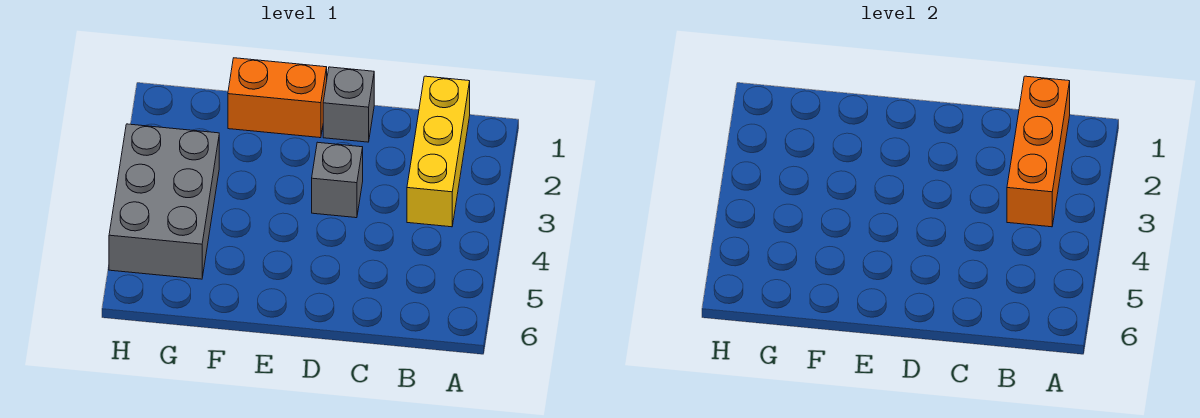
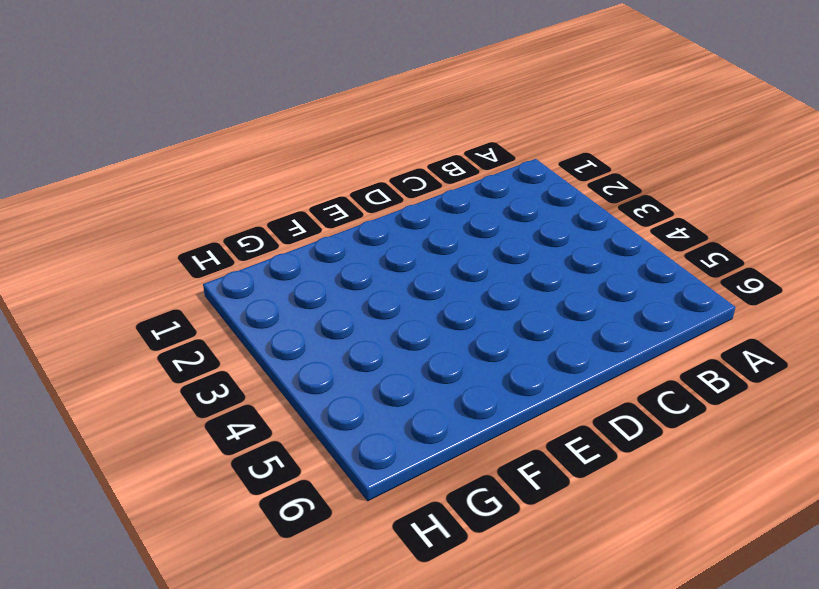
none -> yellow brick B1:B3 level 1
none -> grey brick D1 level 1

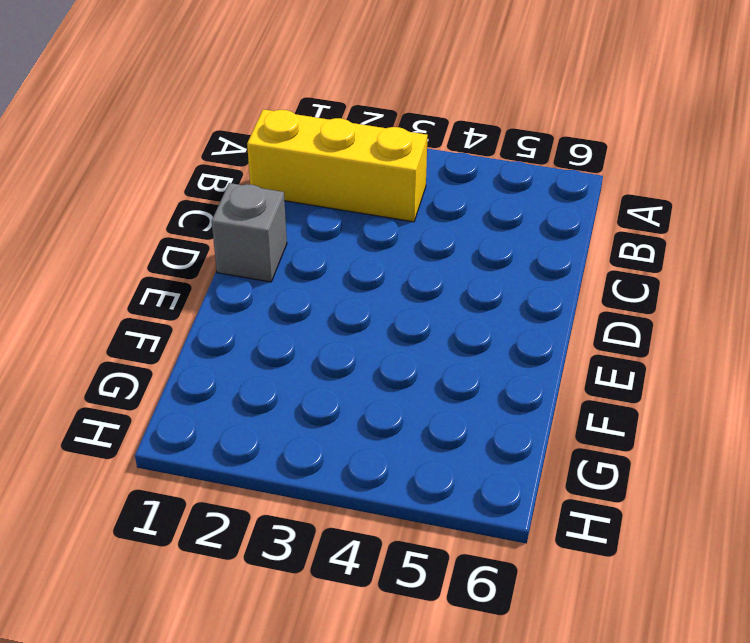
none -> grey brick D3 level 1
none -> orange brick E1:F1 level 1

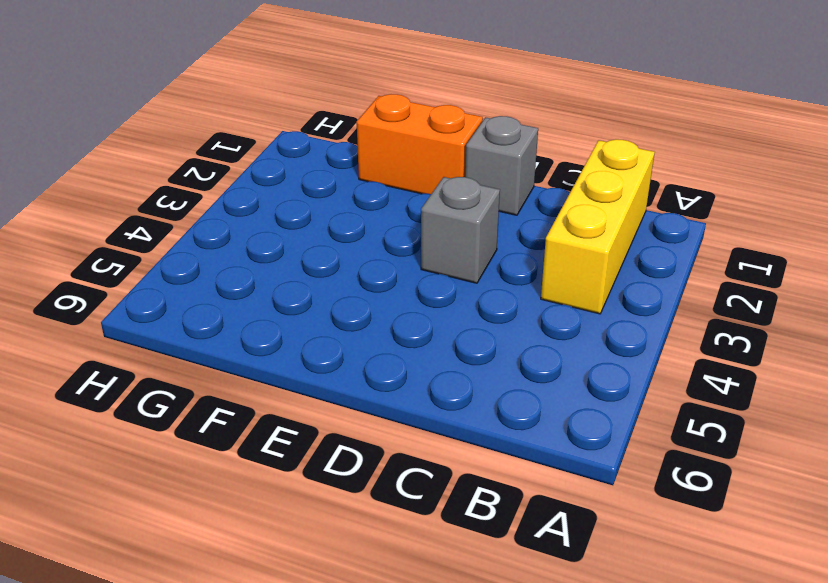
none -> grey brick G3:H5 level 1
none -> orange brick B1:B3 level 2

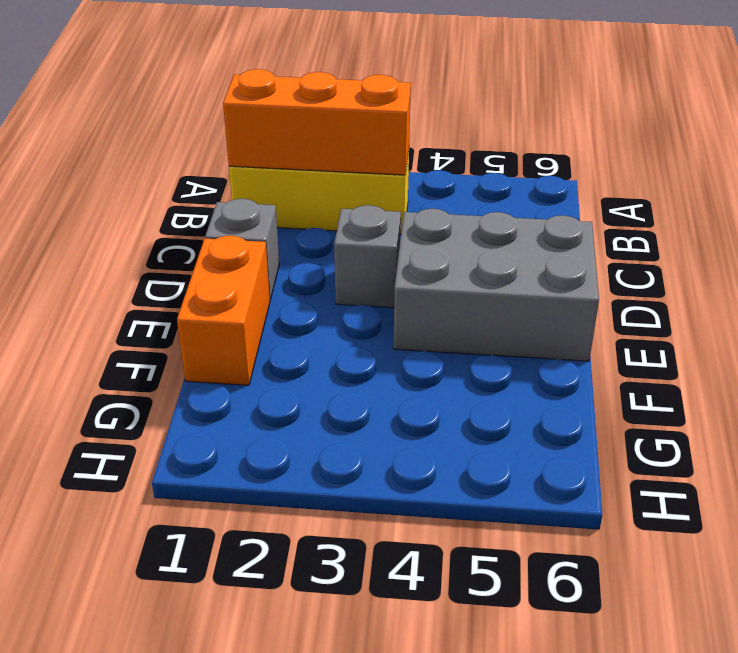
grey brick D4:E6 level 1 -> grey brick G3:H5 level 1

